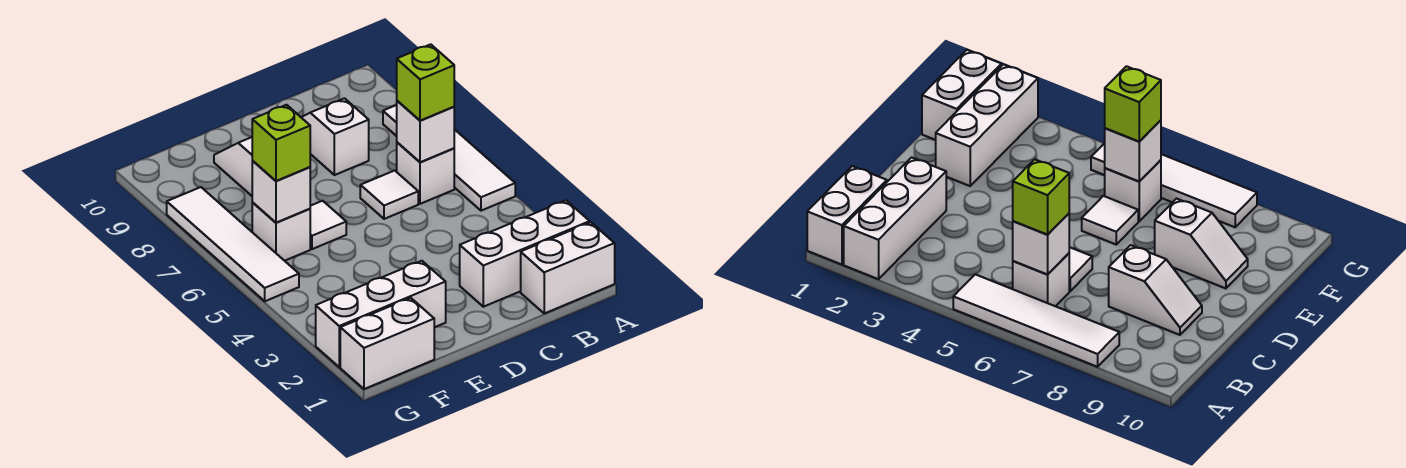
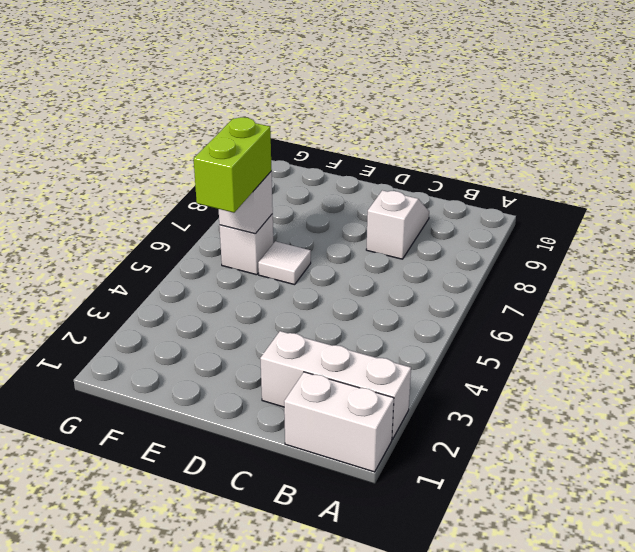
lime brick F5:F6 level 3 -> lime brick F6 level 3
none -> white tile A5:A8 level 1
none -> white brick B6 level 1
none -> white tile C6 level 1

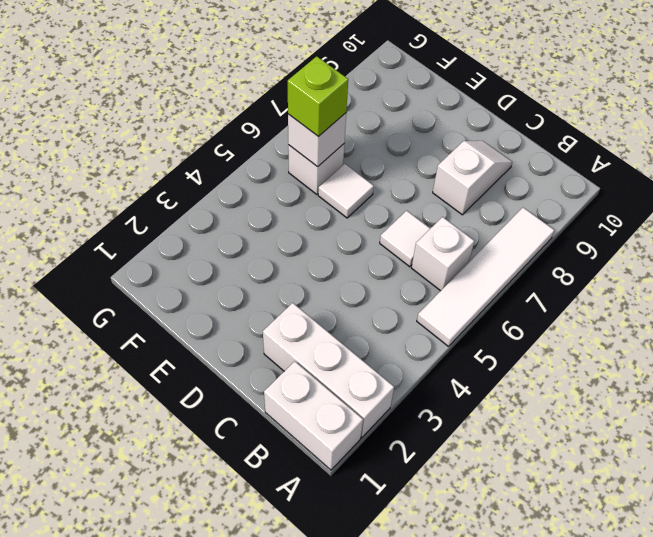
none -> white brick E2:G2 level 1
none -> white slope E8:E9 level 1 top 8
none -> white brick F1:G1 level 1

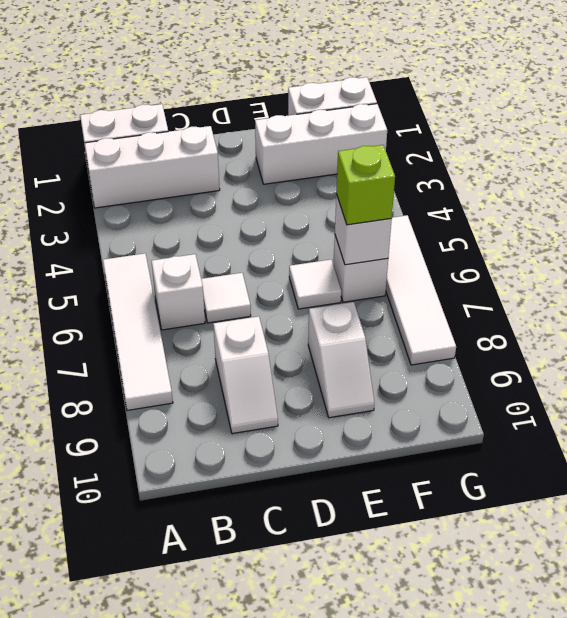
none -> white brick B6 level 2
none -> lime brick B6 level 3

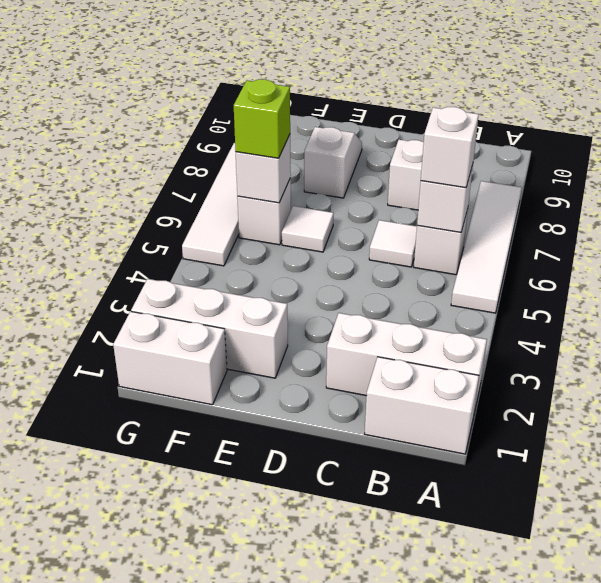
white brick B6 level 3 -> lime brick B6 level 3

